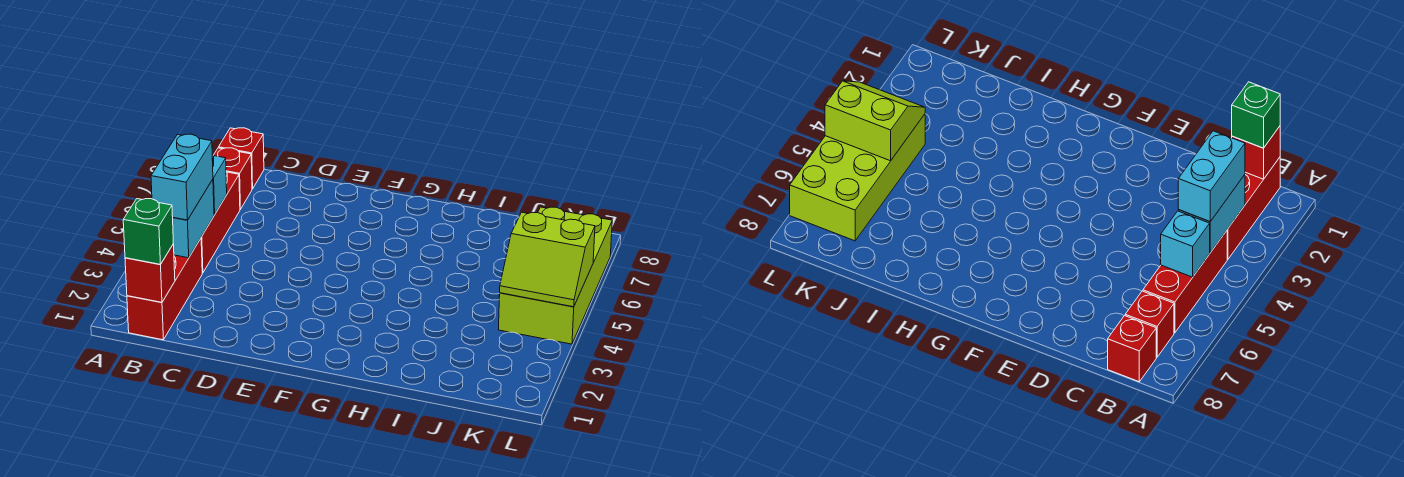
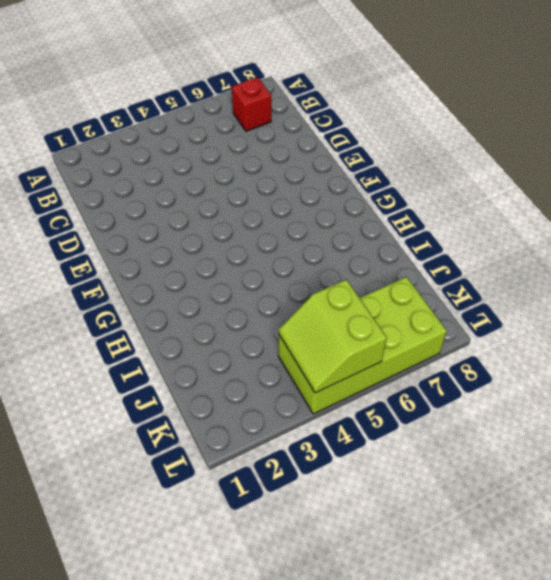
none -> red brick B1:B3 level 1
none -> red brick B4:B6 level 1

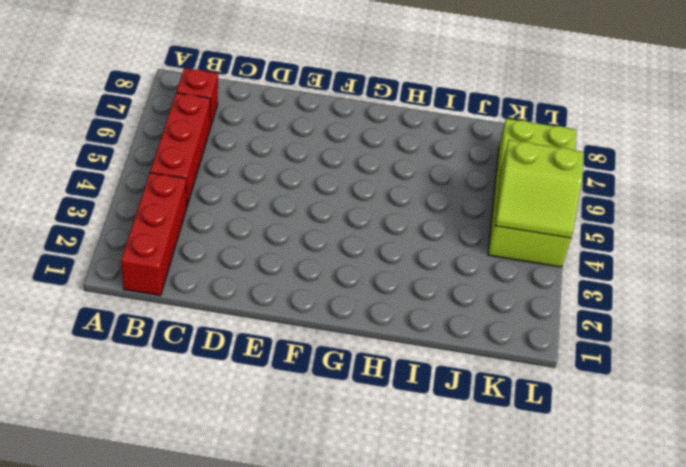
none -> red brick B8 level 1
none -> red brick B1 level 2

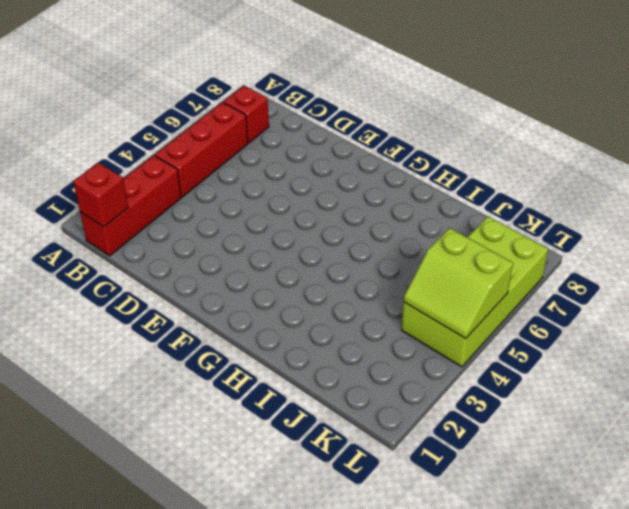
none -> red brick B8 level 1
none -> cyan brick B3:B4 level 2

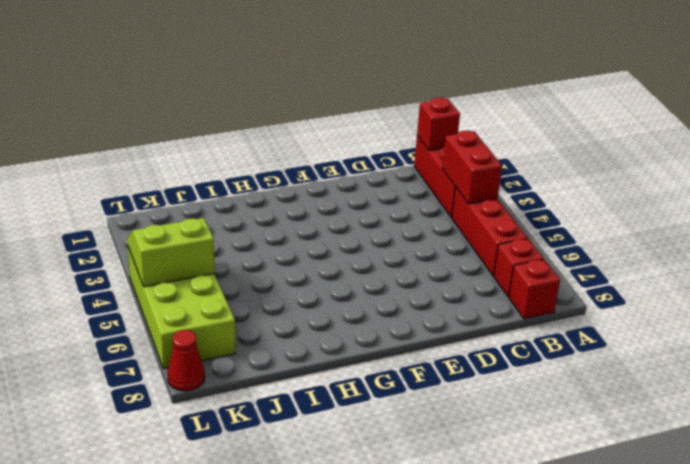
red brick B3:B4 level 2 -> cyan brick B3:B4 level 2
red cone L8 level 1 -> none
none -> cyan brick B5 level 2
none -> green brick B1 level 3

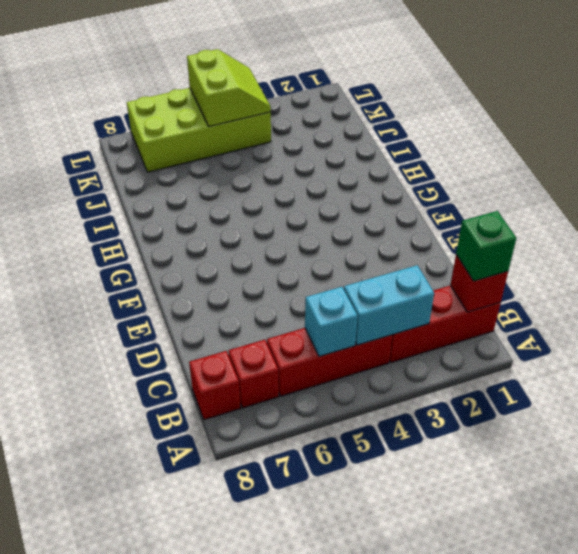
none -> cyan brick B3:B4 level 3

